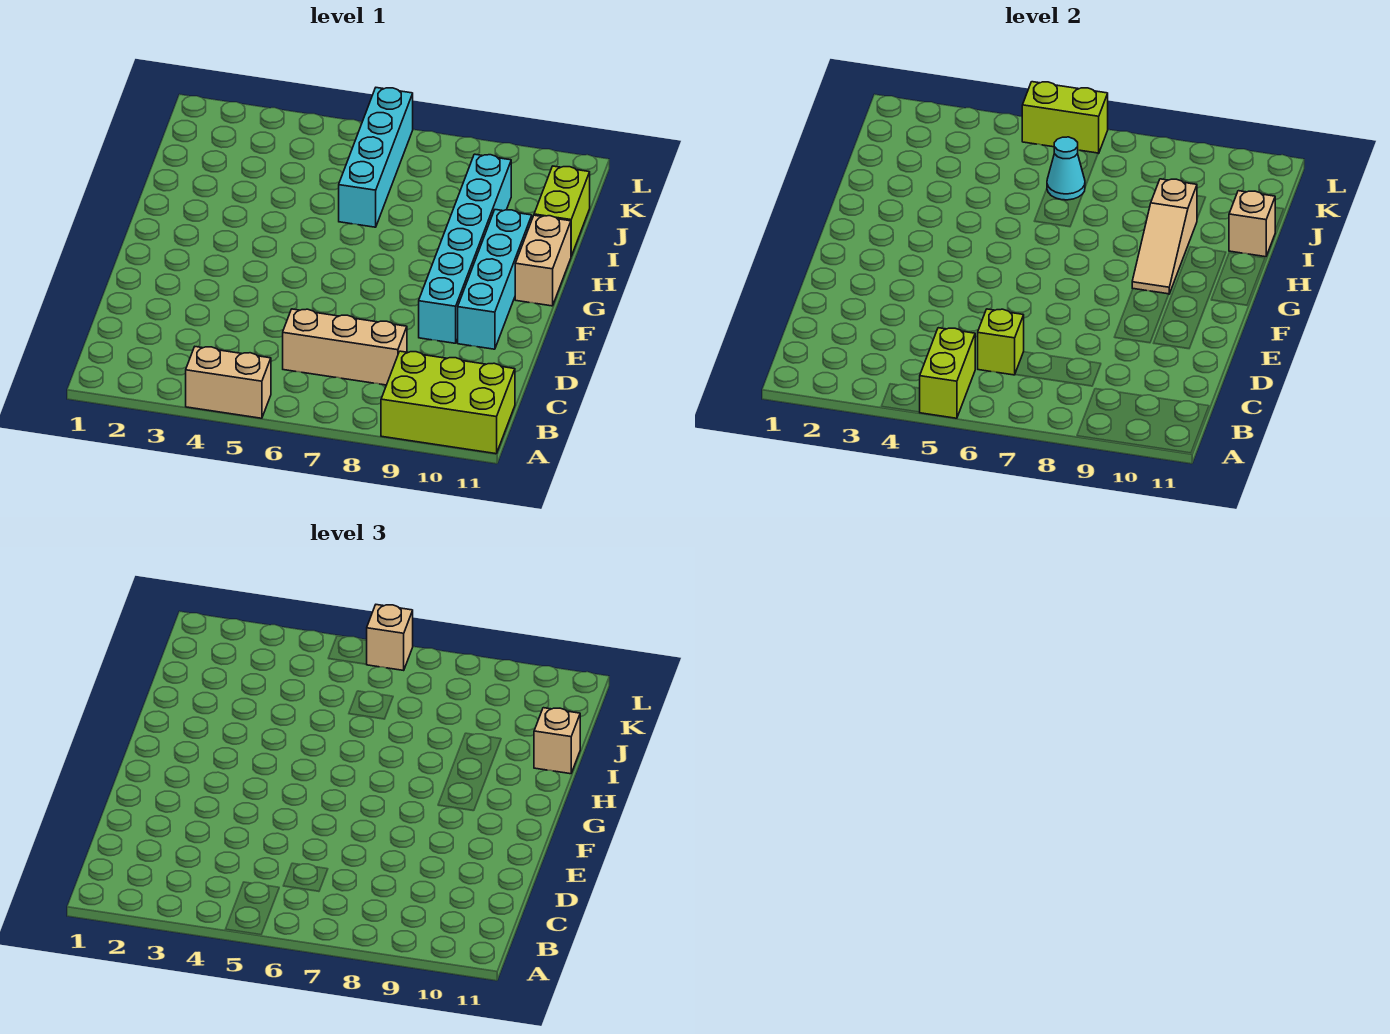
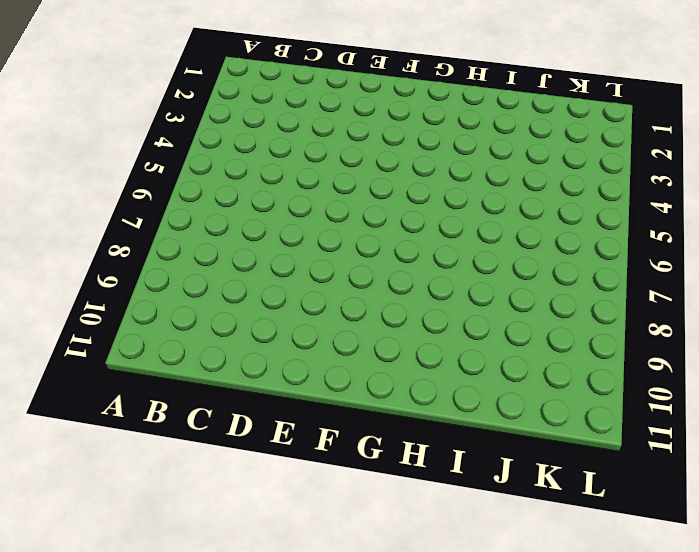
none -> tan brick A4:A5 level 1
none -> lime brick A9:B11 level 1
none -> tan brick C6:C8 level 1

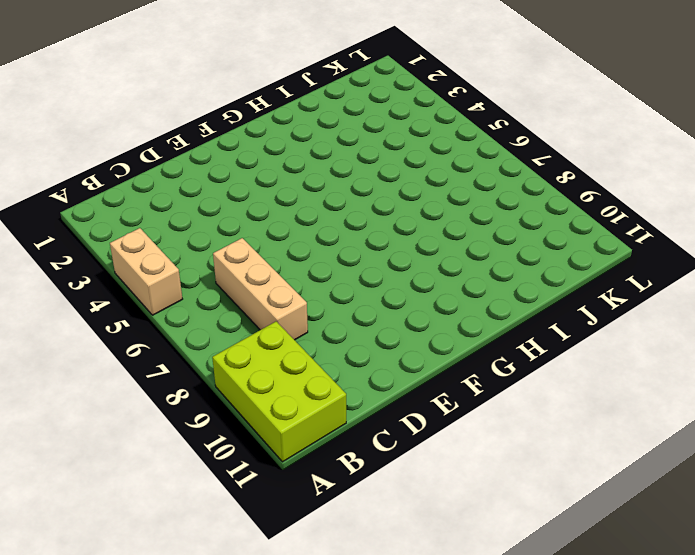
none -> cyan brick E9:J9 level 1
none -> cyan brick E10:H10 level 1
none -> tan brick G11:H11 level 1

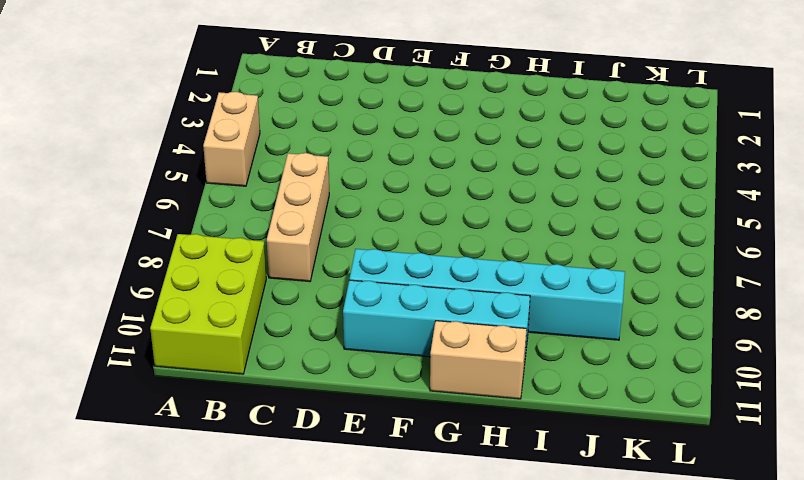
none -> cyan brick I6:L6 level 1
none -> lime brick I11:J11 level 1
none -> lime brick A5:B5 level 2

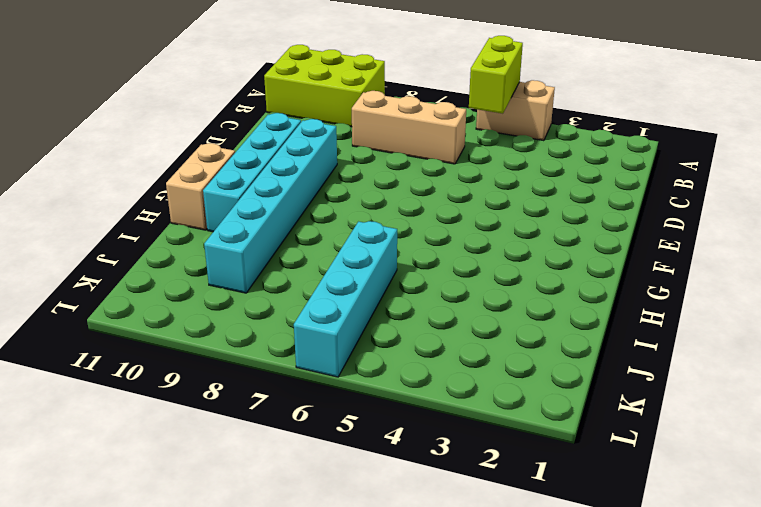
none -> lime brick I11:J11 level 1
none -> lime brick C6 level 2
none -> tan slope G9:I9 level 2 top I

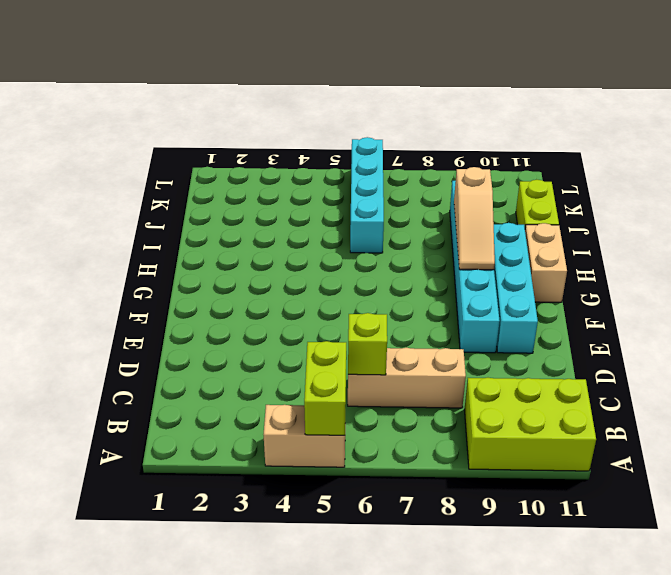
none -> tan brick I11 level 2
none -> cyan cone J6 level 2
none -> lime brick L5:L6 level 2

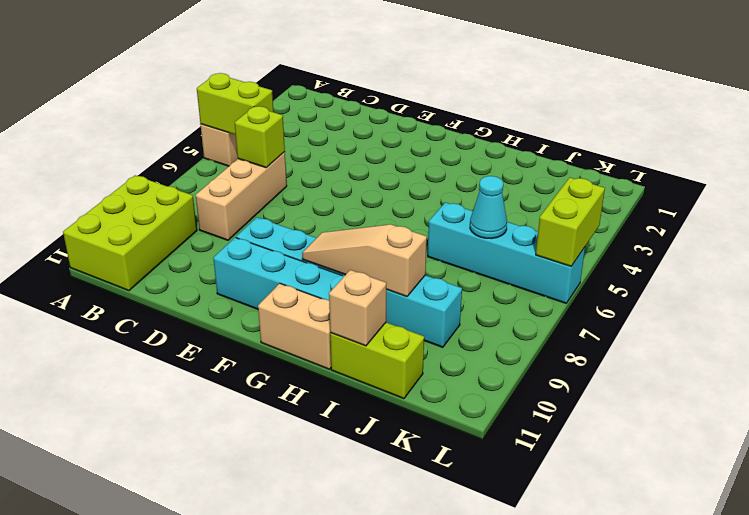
none -> tan brick I11 level 3
none -> tan brick L6 level 3

